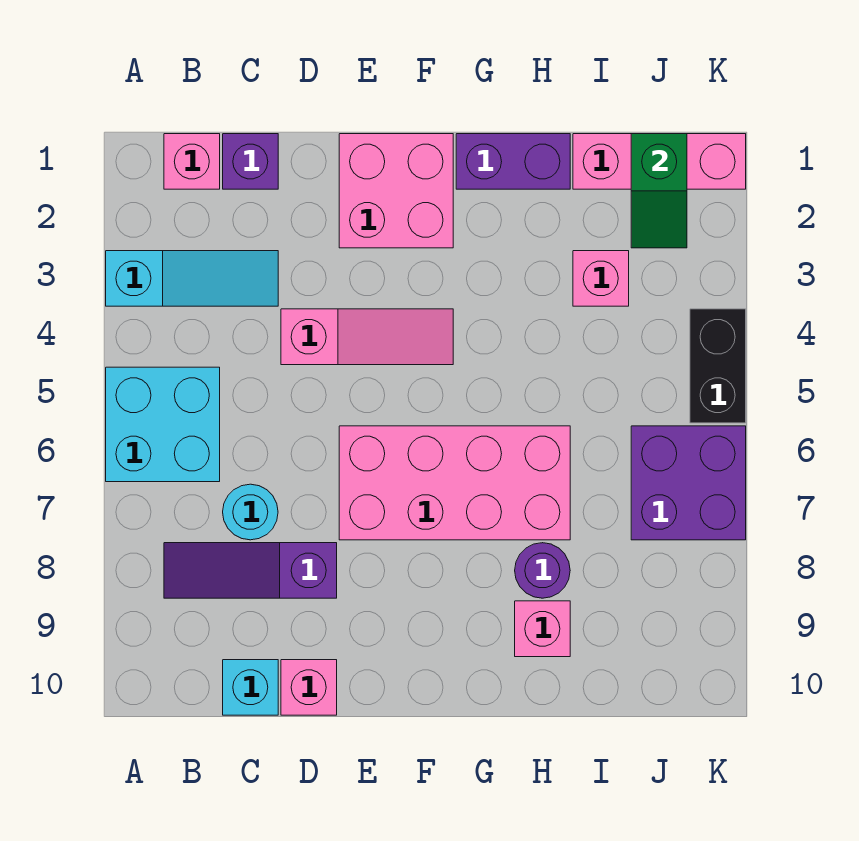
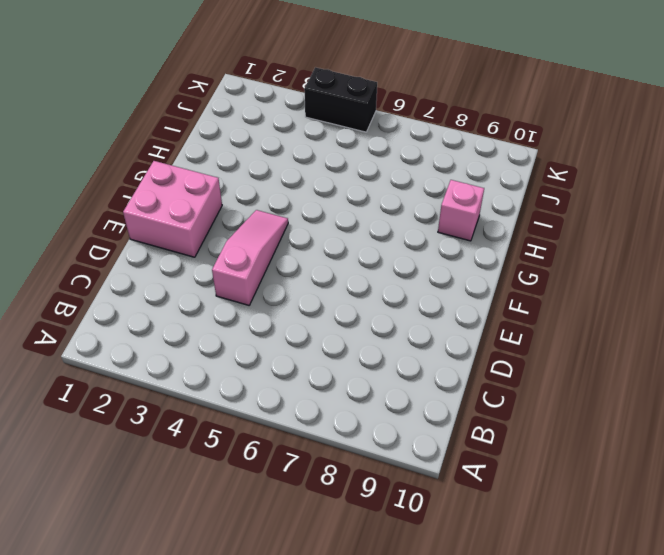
none -> cyan slope A3:C3 level 1 top A
none -> cyan brick A5:B6 level 1
none -> pink brick B1 level 1

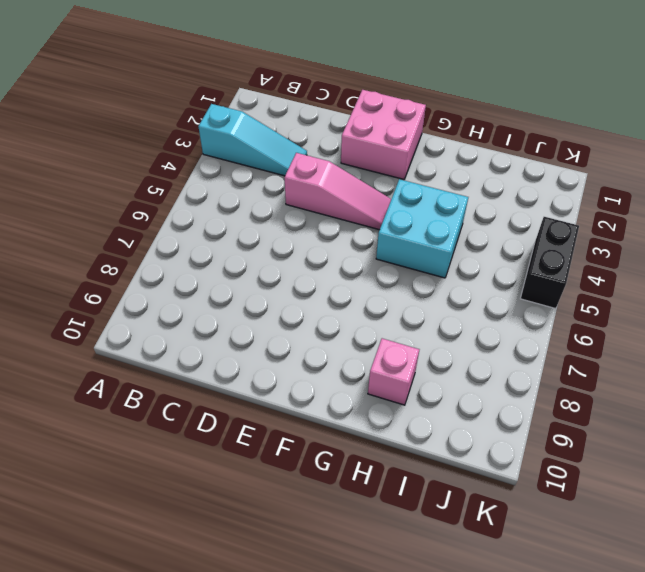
cyan brick G4:H5 level 1 -> cyan brick A5:B6 level 1
none -> pink brick B1 level 1
none -> purple slope B8:D8 level 1 top D
none -> purple brick C1 level 1

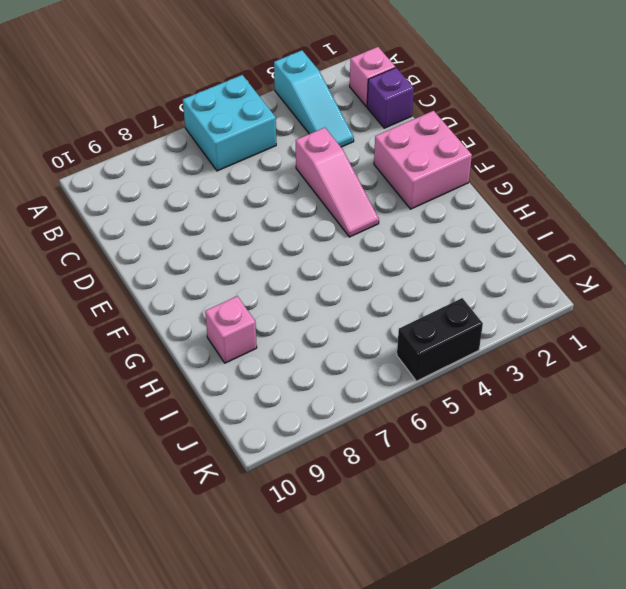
none -> purple slope B8:D8 level 1 top D
none -> cyan round brick C7 level 1
none -> cyan brick C10 level 1

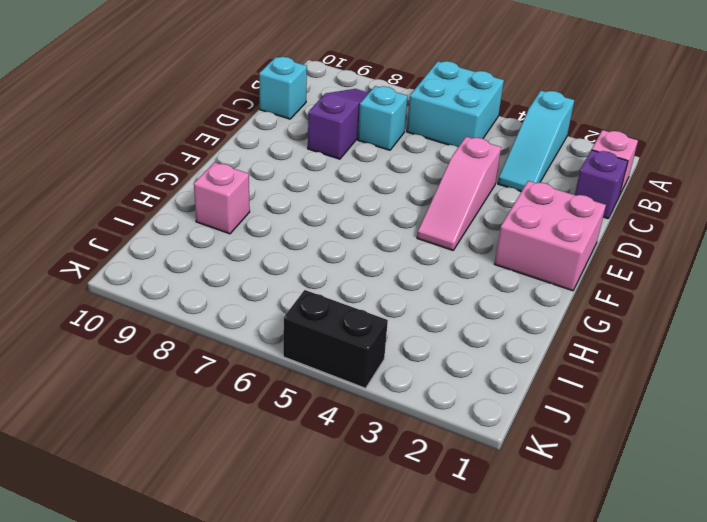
cyan brick C7 level 1 -> cyan round brick C7 level 1
none -> pink brick D10 level 1
none -> pink brick E6:H7 level 1
none -> purple brick G1:H1 level 1

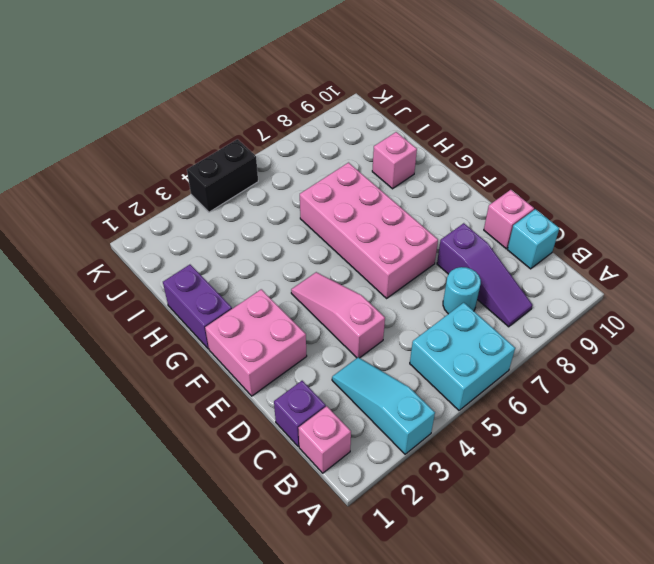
none -> purple round brick H8 level 1
none -> pink brick I1:K1 level 1
none -> pink brick I3 level 1

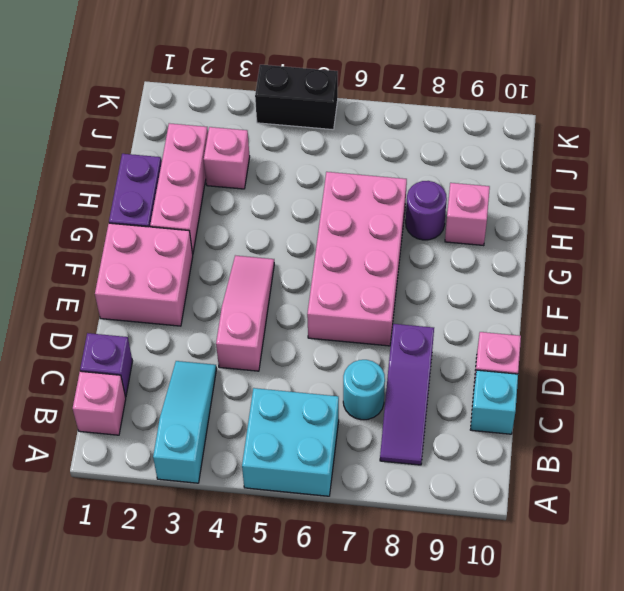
pink brick G2:I2 level 1 -> pink brick I1:K1 level 1
none -> purple brick J6:K7 level 1
none -> green slope J1:J2 level 2 top 1

